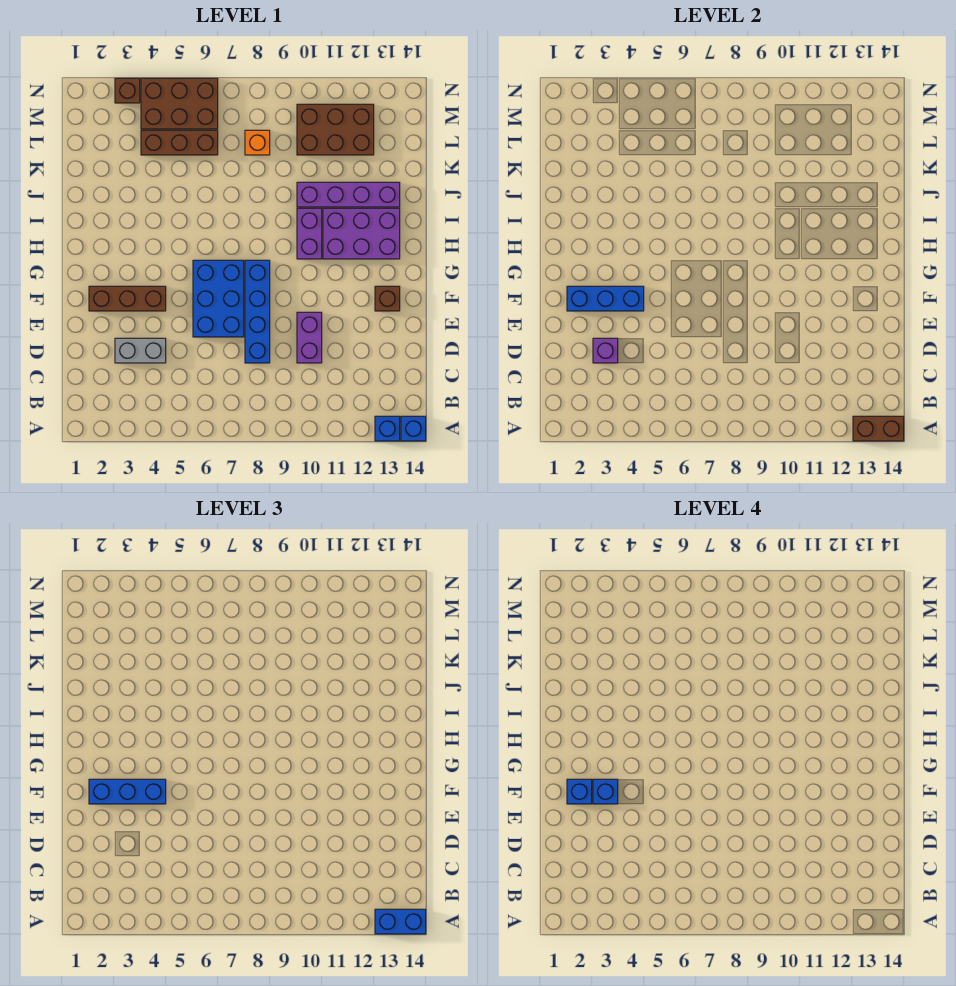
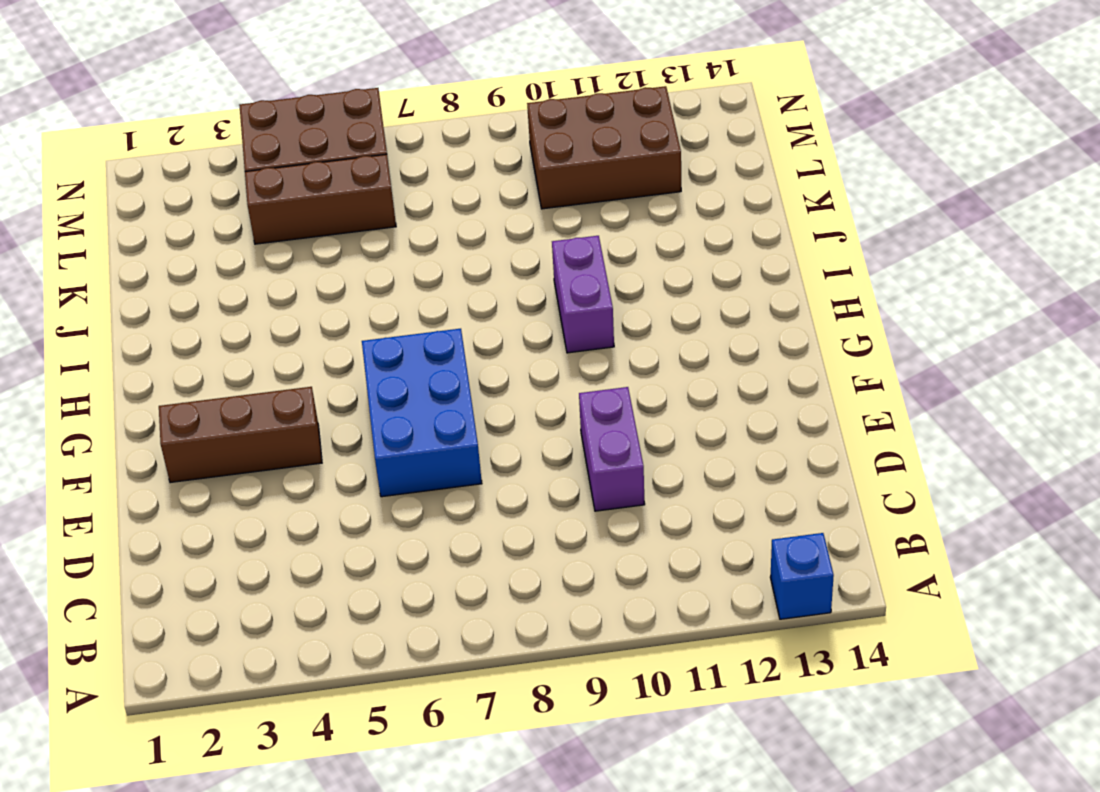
none -> blue brick A14 level 1
none -> grey brick D3:D4 level 1
none -> blue brick D8:G8 level 1

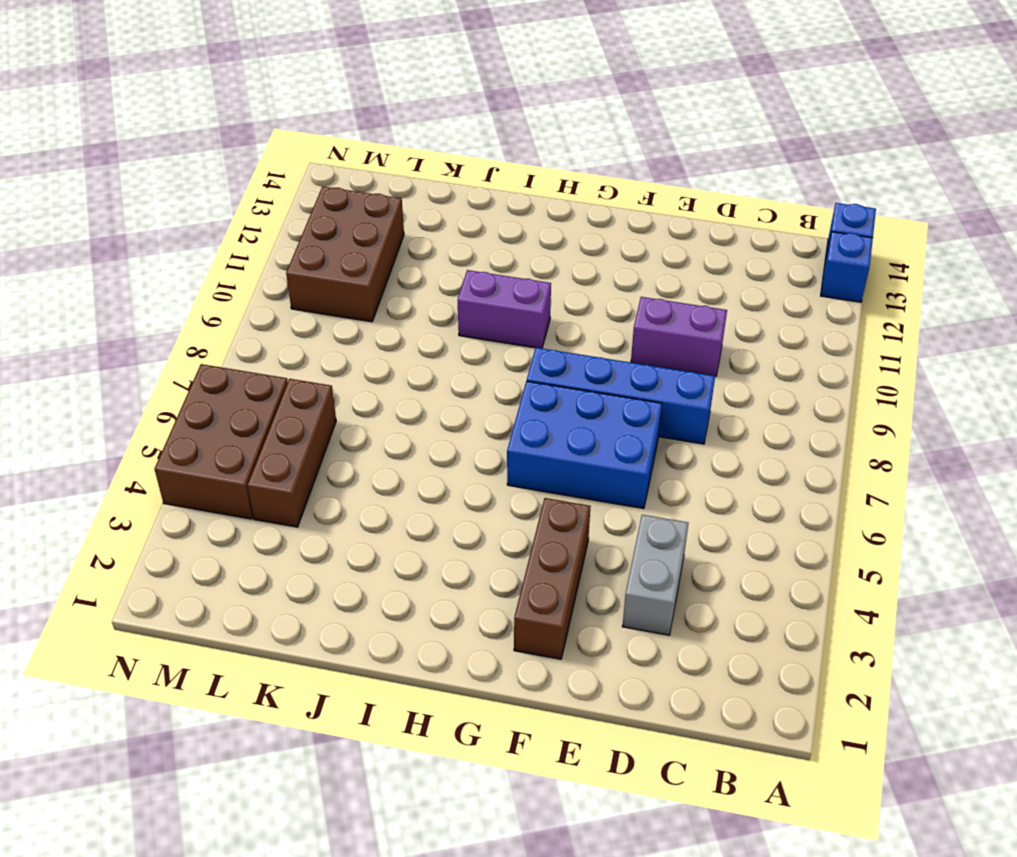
none -> brown brick F13 level 1
none -> purple brick H11:I13 level 1
none -> purple brick J10:J13 level 1

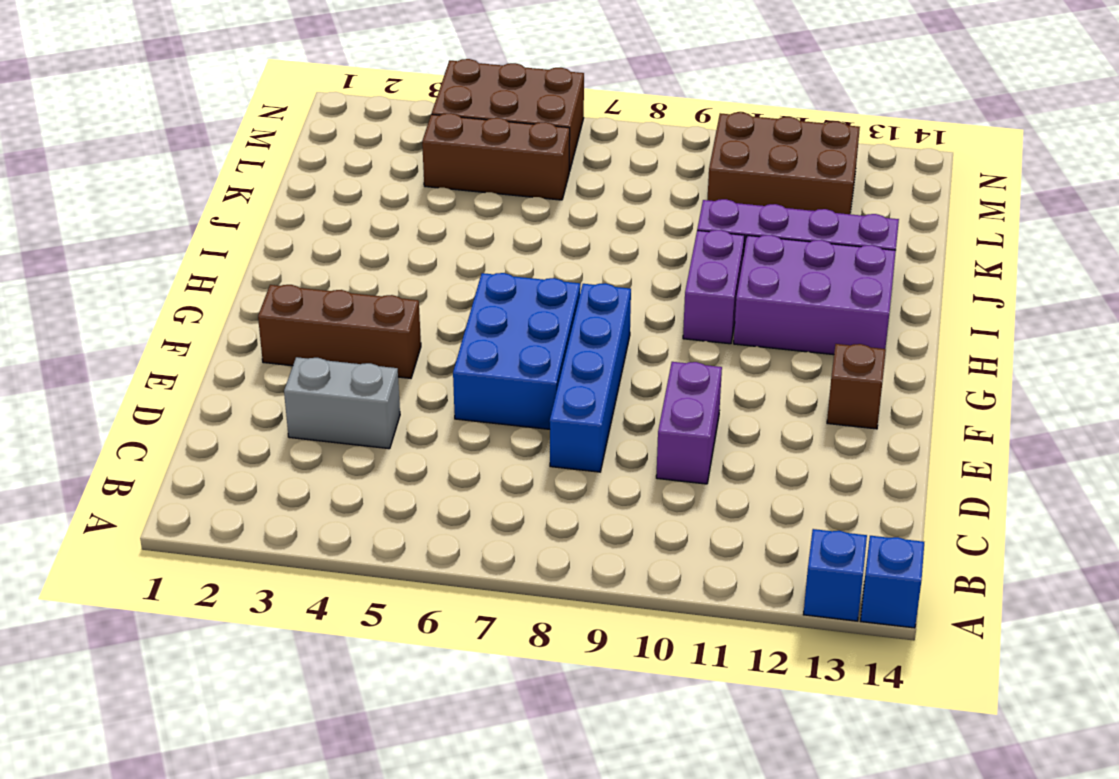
none -> orange brick L8 level 1
none -> brown brick N3 level 1
none -> brown brick A13:A14 level 2

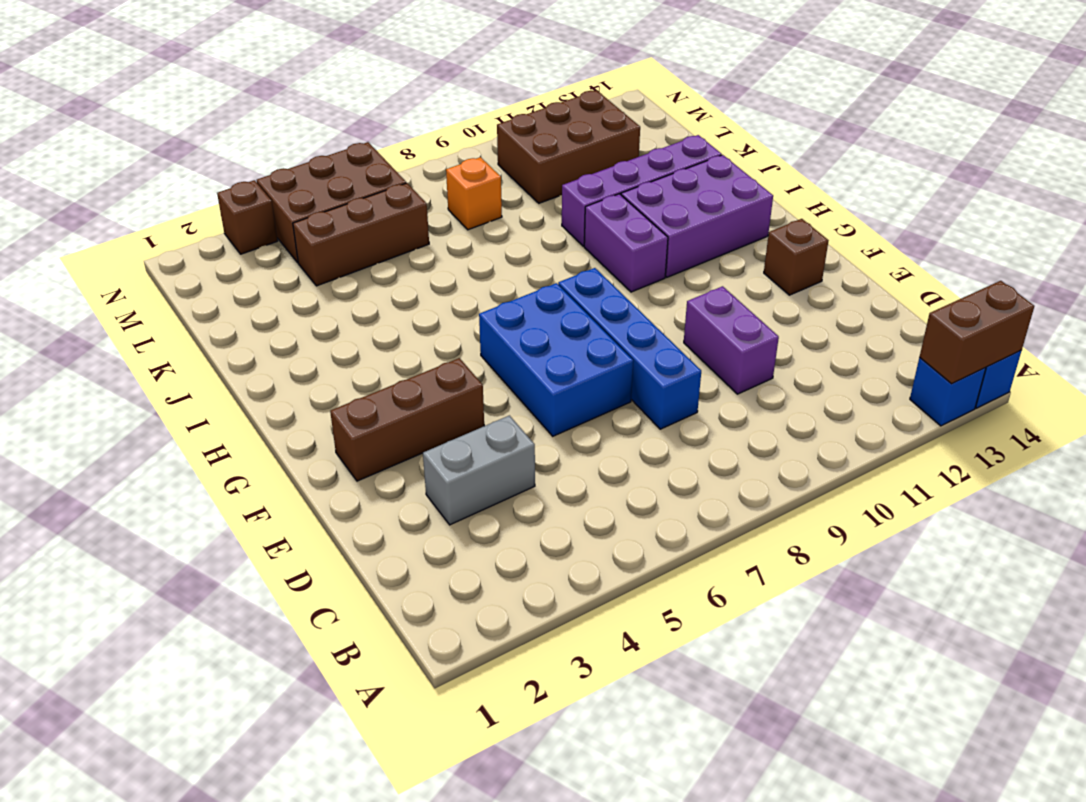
none -> purple brick D3 level 2
none -> blue brick F2:F4 level 2
none -> blue brick A13:A14 level 3

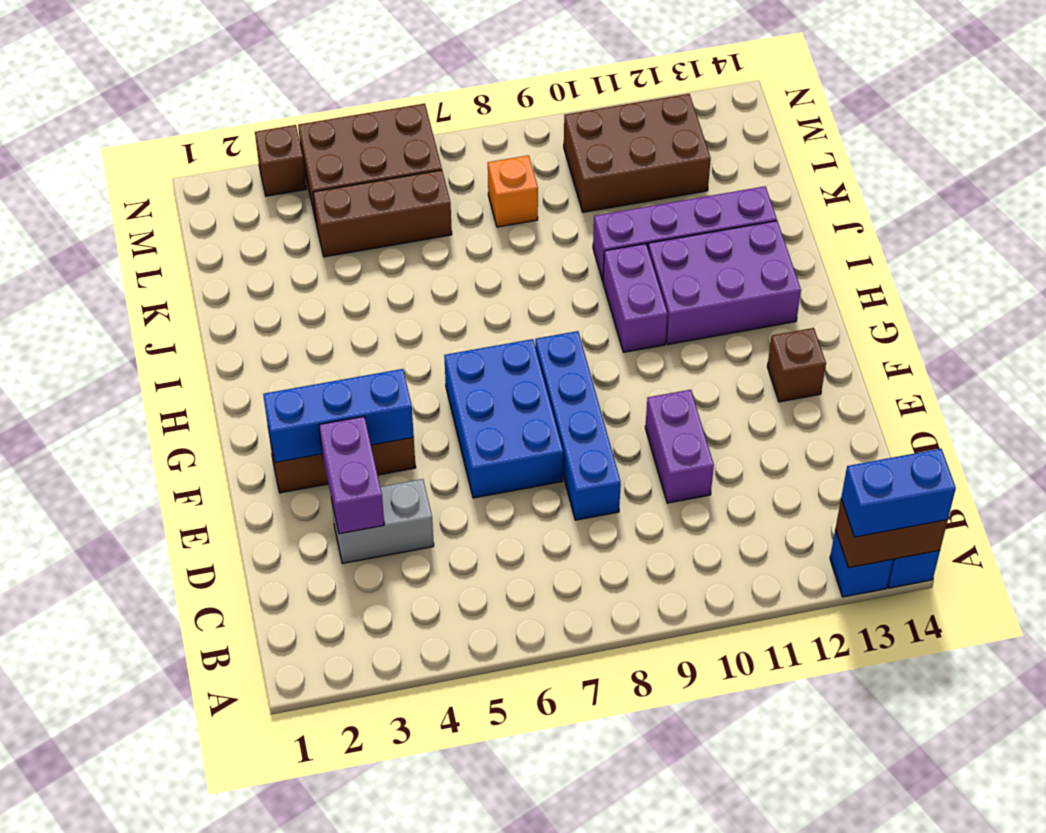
purple brick D3:E3 level 2 -> purple brick D3 level 2
none -> blue brick F2:F4 level 3
none -> blue brick F2 level 4
none -> blue brick F3 level 4

